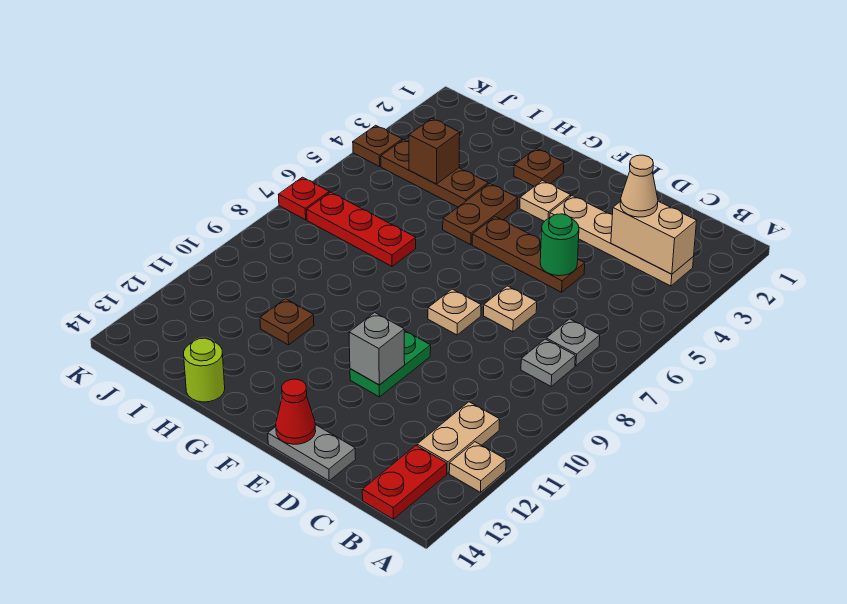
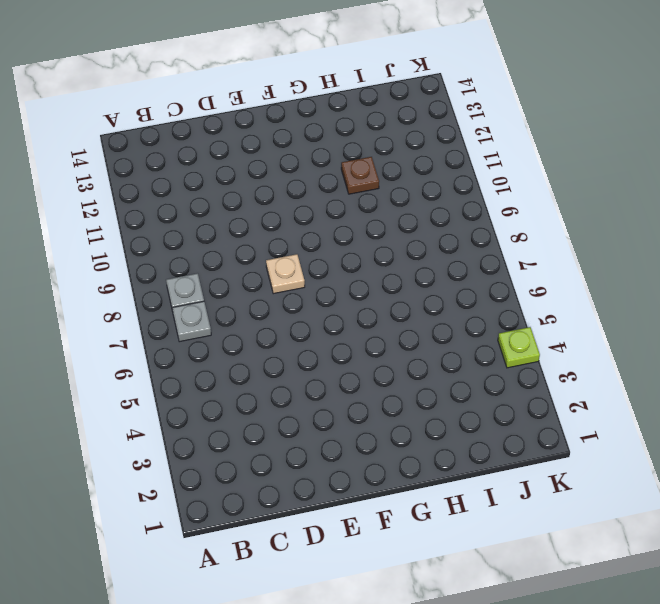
lime plate K4 level 1 -> brown plate K4 level 1
none -> tan plate A12 level 1
none -> tan plate B3:E3 level 1
none -> tan plate B11:B12 level 1

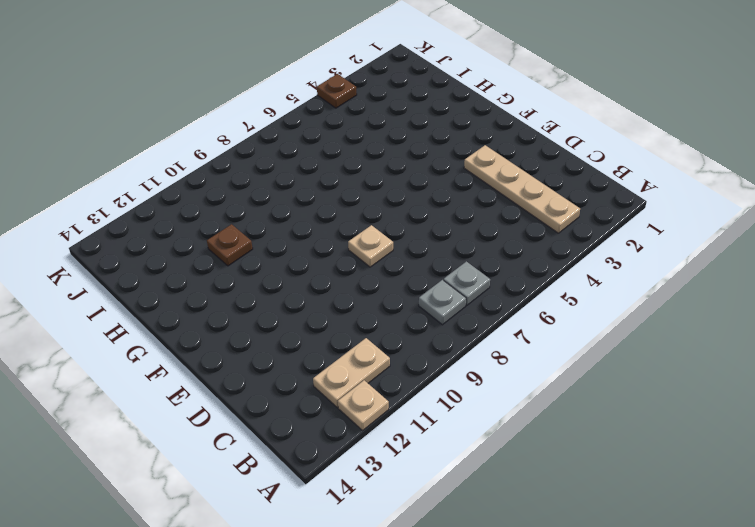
none -> red plate B13:B14 level 1
none -> brown plate D5:F5 level 1
none -> tan plate D7 level 1

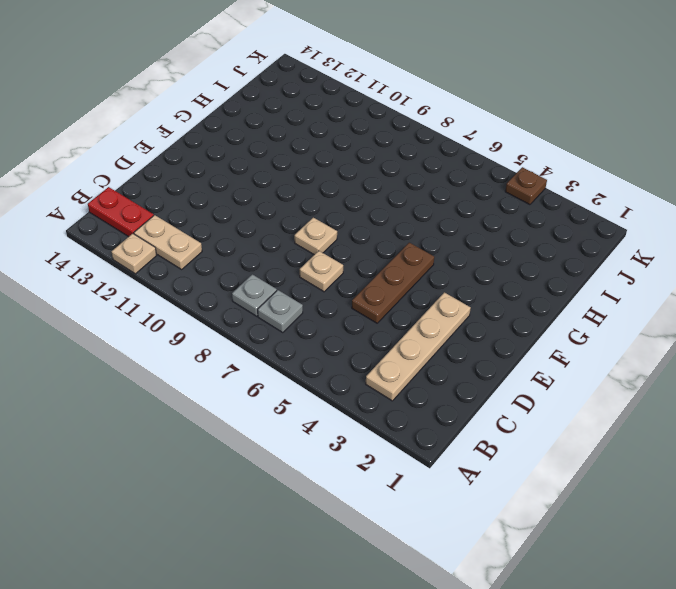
none -> grey plate D14:E14 level 1
none -> green plate E10:E11 level 1
none -> tan plate F3 level 1

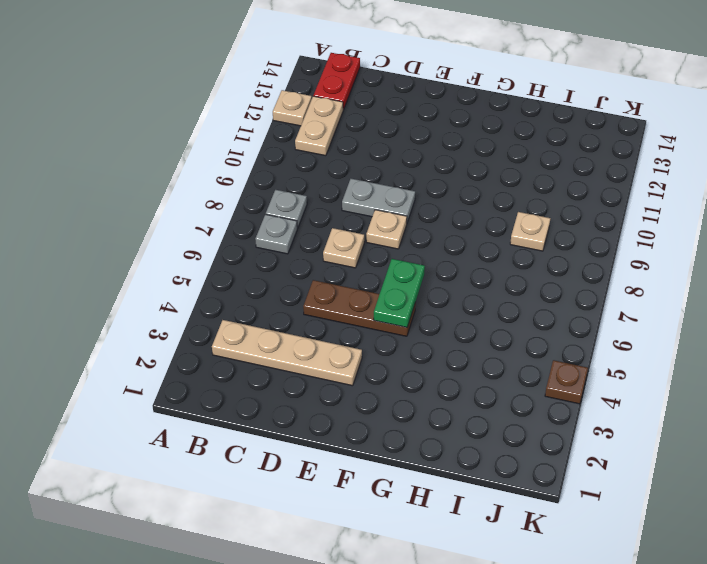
grey plate D9:E9 level 1 -> grey plate D14:E14 level 1
green plate F5:F6 level 2 -> green plate E10:E11 level 1
tan plate I9 level 1 -> tan plate F3 level 1
none -> brown plate G2 level 1
none -> brown plate G4:G5 level 1
none -> brown plate H4:J4 level 1

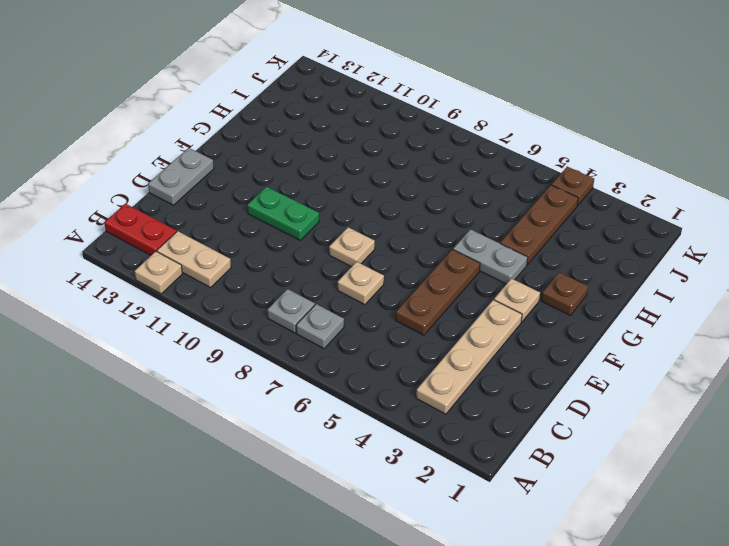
grey plate G4:G5 level 1 -> brown plate G4:G5 level 1
none -> red plate H7:J7 level 1
none -> brown plate H11 level 1
none -> lime round brick H14 level 1

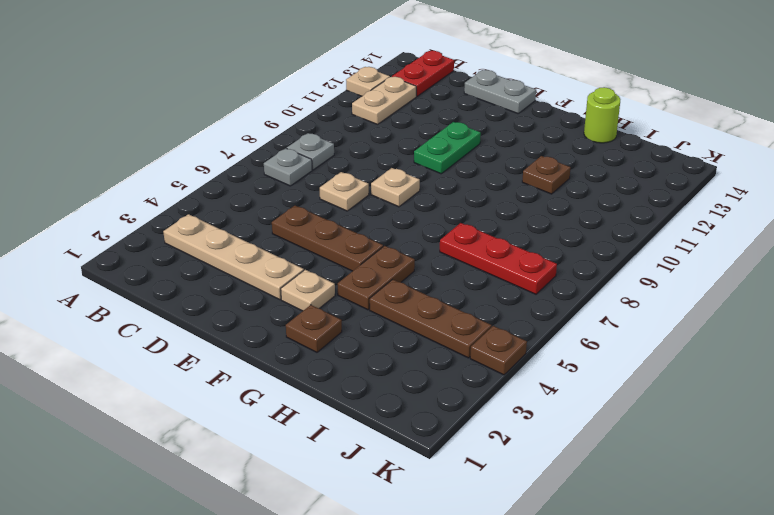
none -> red plate K7 level 1
none -> tan brick B3:C3 level 2
none -> green round brick D5 level 2

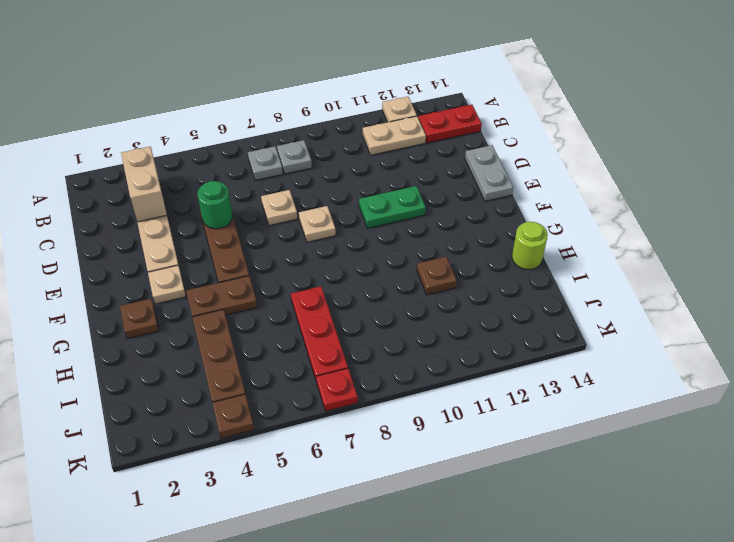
none -> grey brick E11 level 2
none -> red cone E14 level 2
none -> brown brick I4 level 2

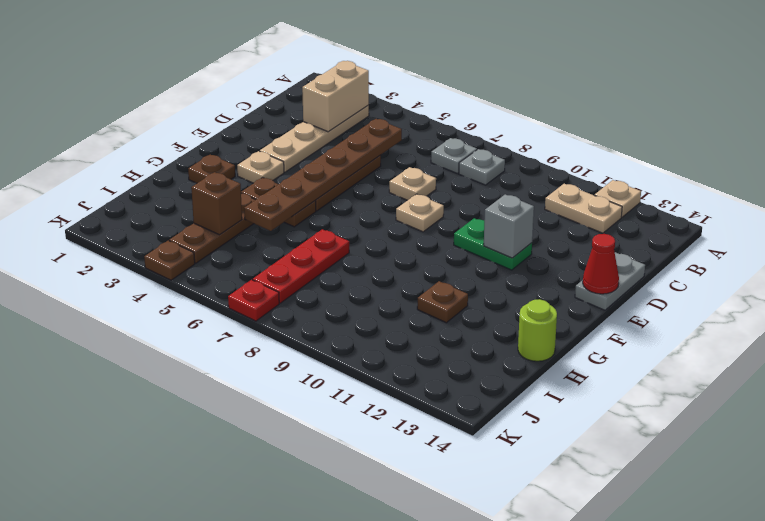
brown plate C5:H5 level 2 -> green round brick D5 level 2
none -> red plate B13:B14 level 1
none -> tan cone C3 level 3

